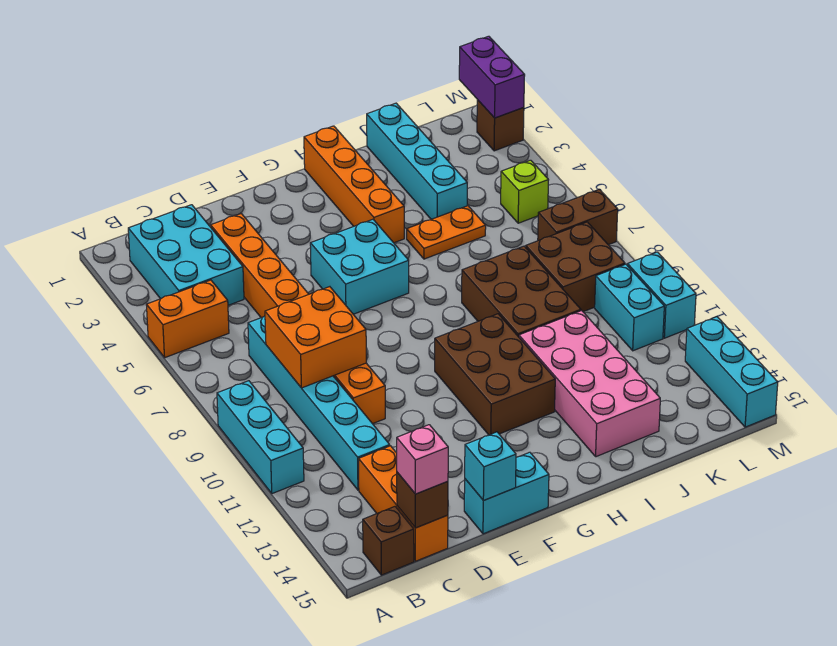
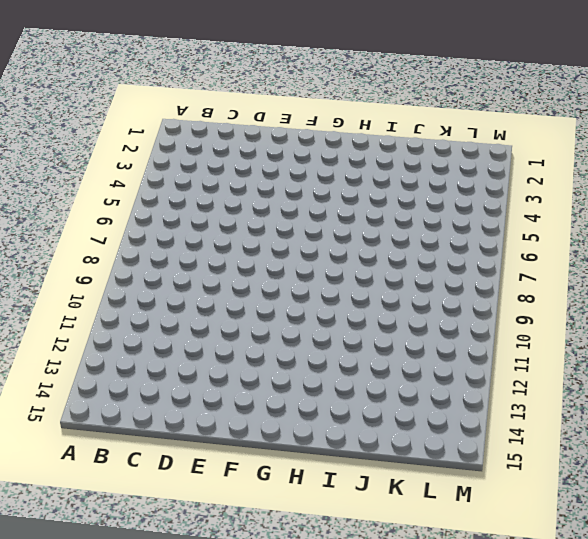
none -> orange brick A5:B5 level 1
none -> cyan brick A9:A11 level 1
none -> cyan brick B2:C4 level 1

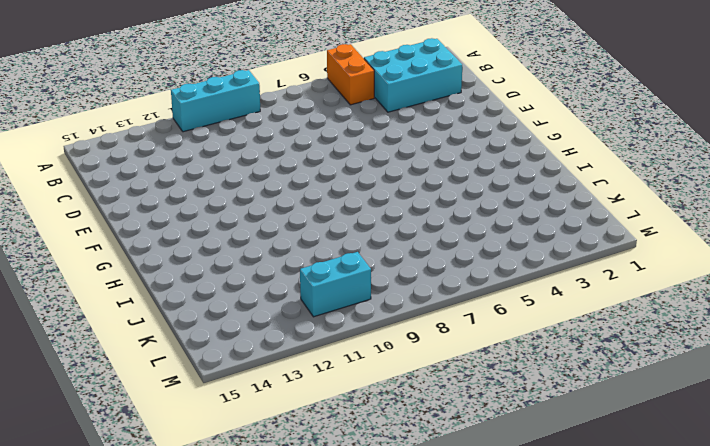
none -> brown brick B15 level 1
none -> cyan brick C7:C12 level 1
none -> orange brick C13:C15 level 1

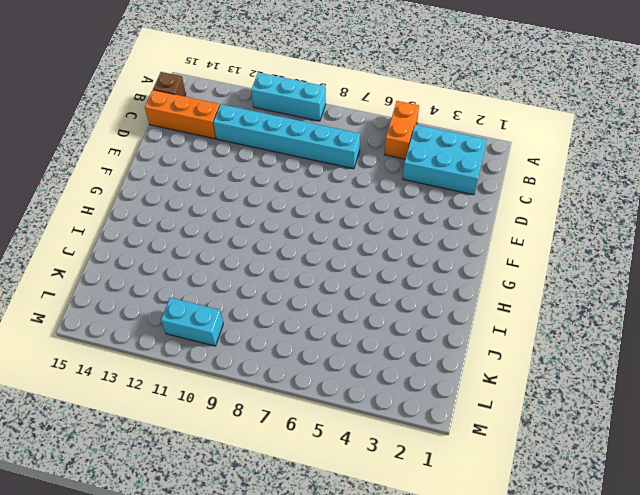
none -> orange brick D3:D10 level 1
none -> cyan brick E15:F15 level 1
none -> cyan brick F5:G6 level 1

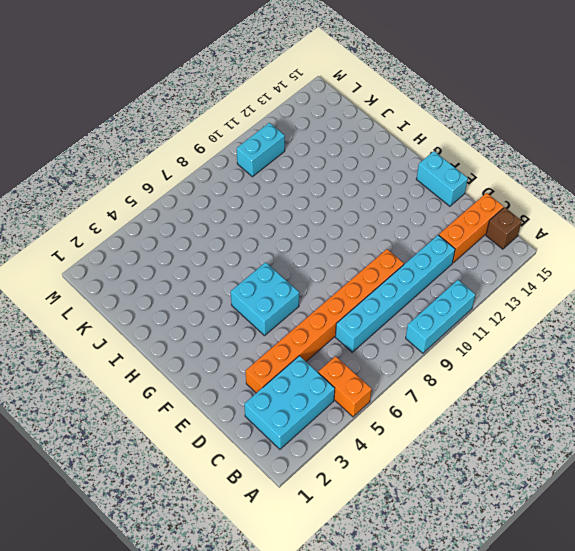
none -> brown brick G10:H12 level 1
none -> orange brick H1:H4 level 1
none -> orange plate I5:J5 level 1

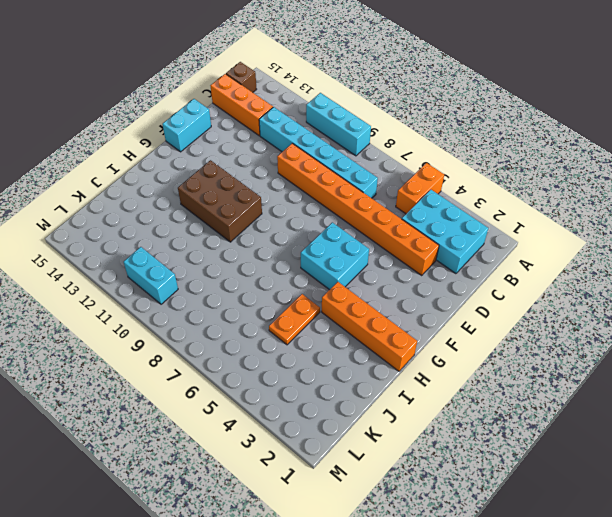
none -> brown brick I8:J10 level 1
none -> pink brick I11:J14 level 1
none -> cyan brick J1:J4 level 1

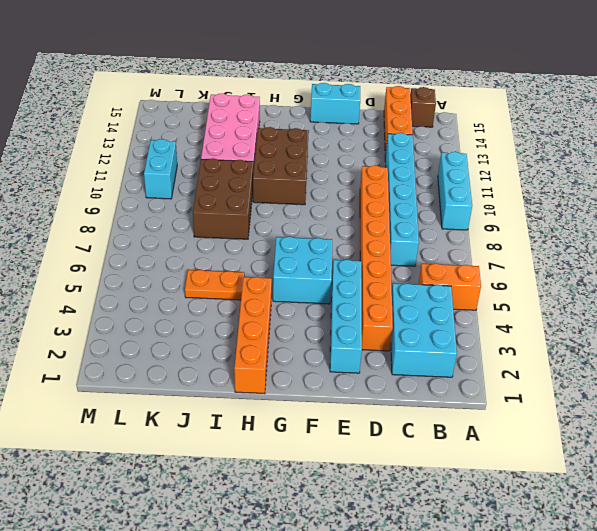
cyan brick E2:E5 level 1 -> cyan brick J1:J4 level 1
none -> brown brick K8:L9 level 1
none -> lime brick L5 level 1
none -> brown brick L7:M7 level 1

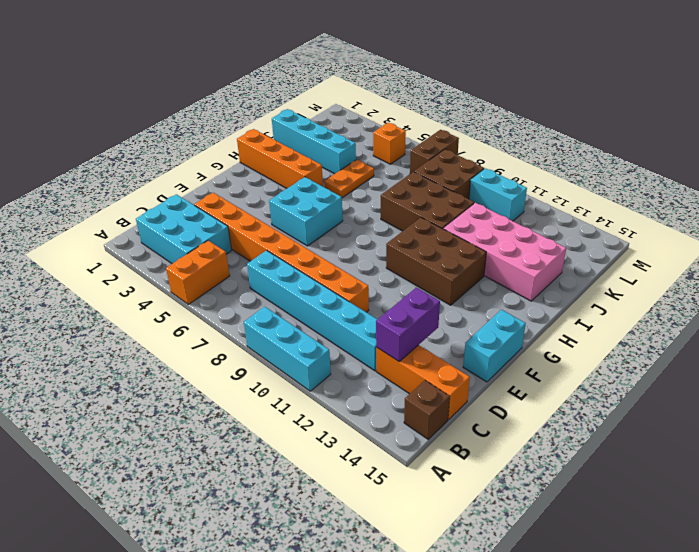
purple brick C13:D13 level 2 -> purple brick M1:M2 level 2
orange brick L5 level 1 -> lime brick L5 level 1
none -> brown brick M2 level 1
none -> cyan brick M10:M11 level 1
none -> cyan brick M13:M15 level 1

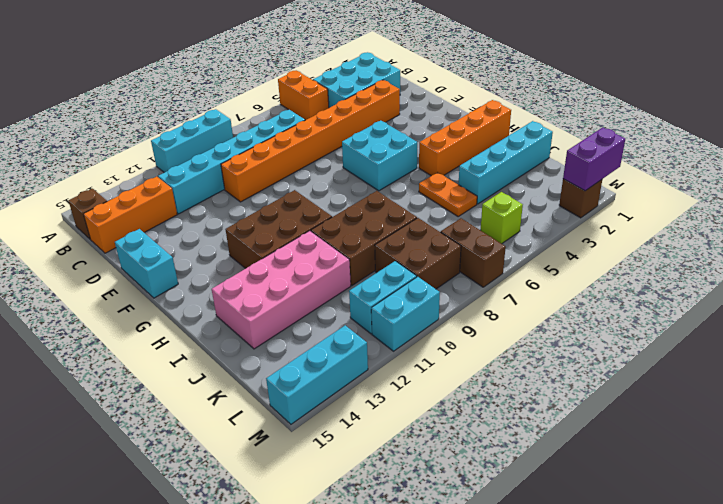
none -> orange brick C8:D9 level 2
none -> brown brick C15 level 2
none -> cyan brick E15 level 2

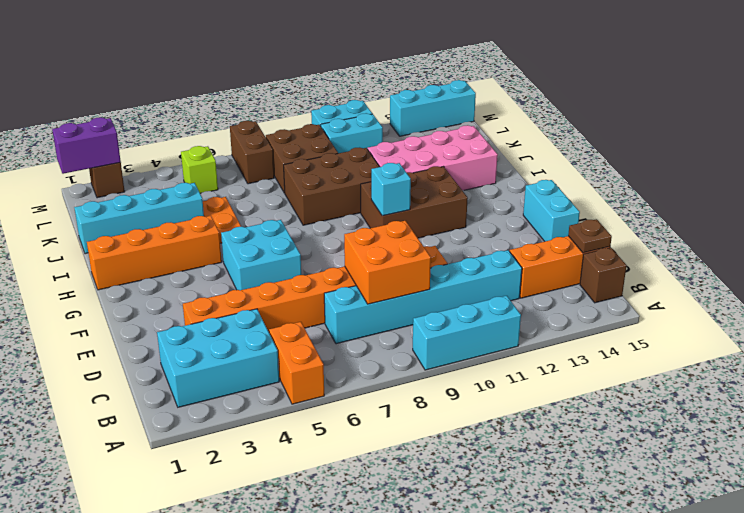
brown plate C15 level 2 -> brown brick C15 level 2
cyan brick G10 level 2 -> cyan brick E15 level 2
none -> pink brick C15 level 3

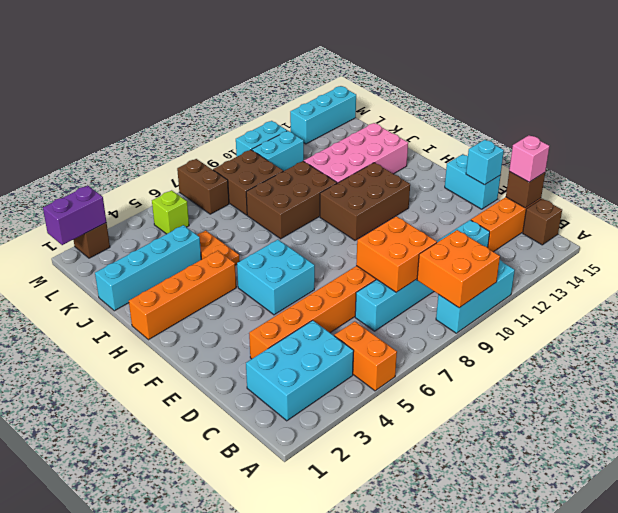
orange brick A9:B10 level 2 -> none

